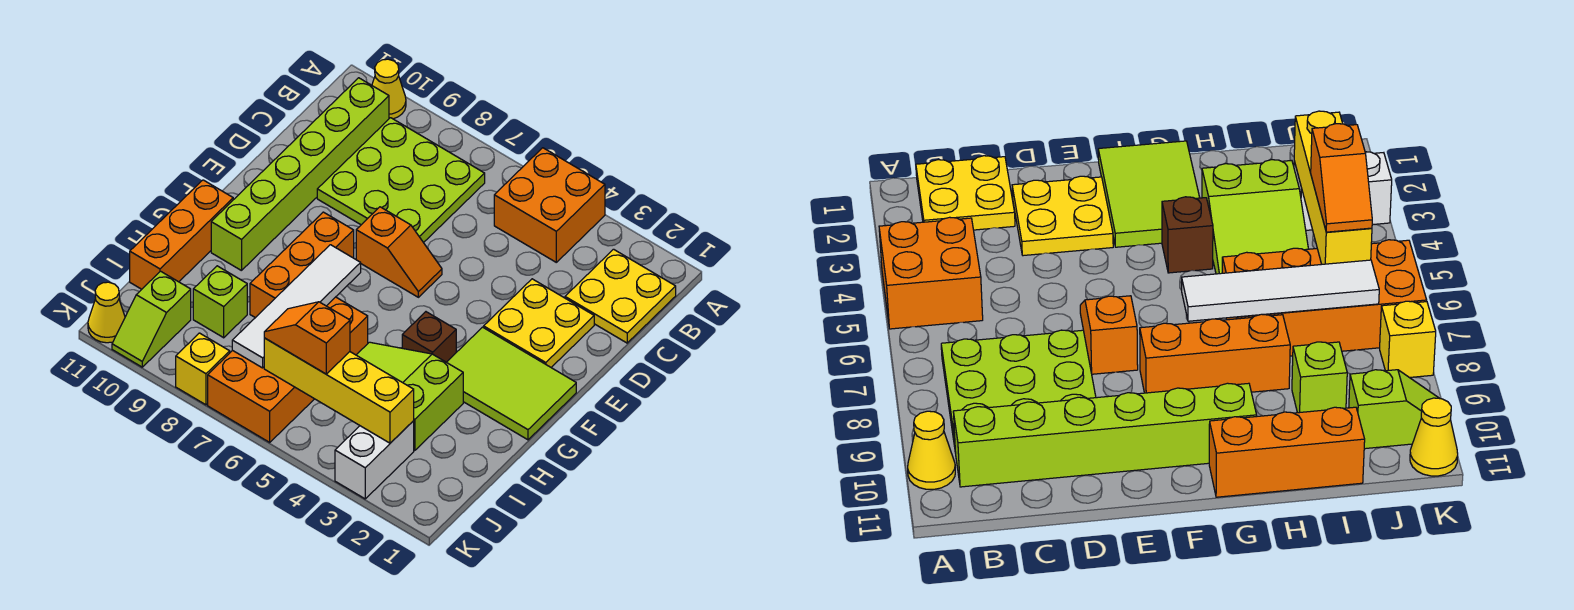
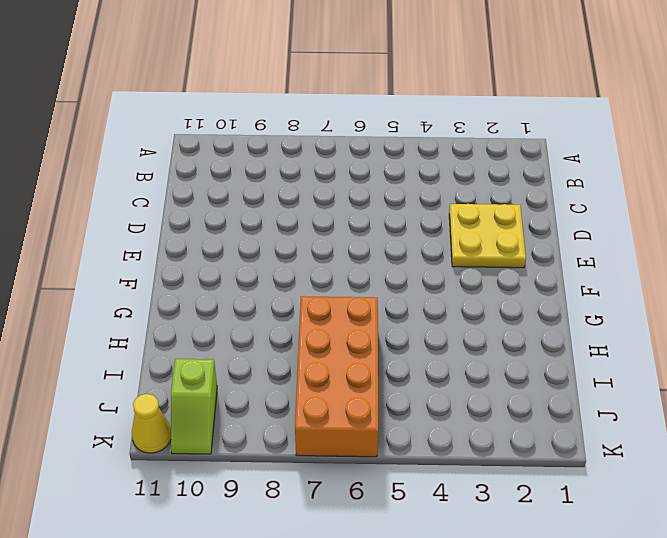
none -> orange brick A4:B5 level 1
none -> yellow cone A10 level 1
none -> yellow plate B1:C2 level 1

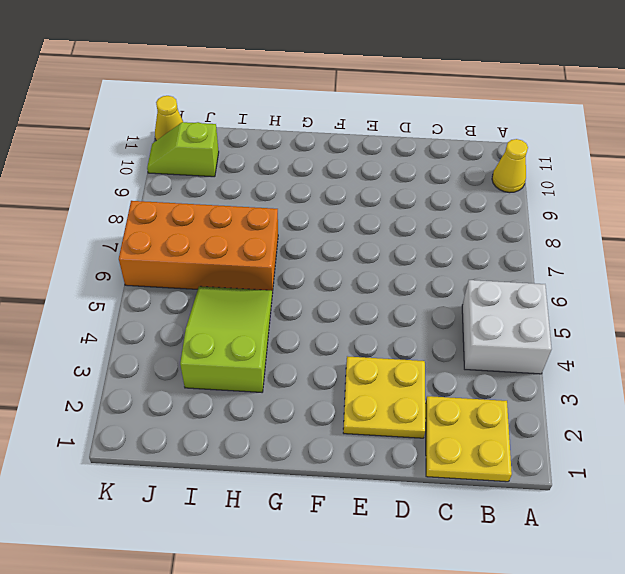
white brick A4:B5 level 1 -> orange brick A4:B5 level 1
none -> lime plate B7:D9 level 1
none -> lime brick B10:G10 level 1
none -> orange slope E6:E7 level 1 top 7

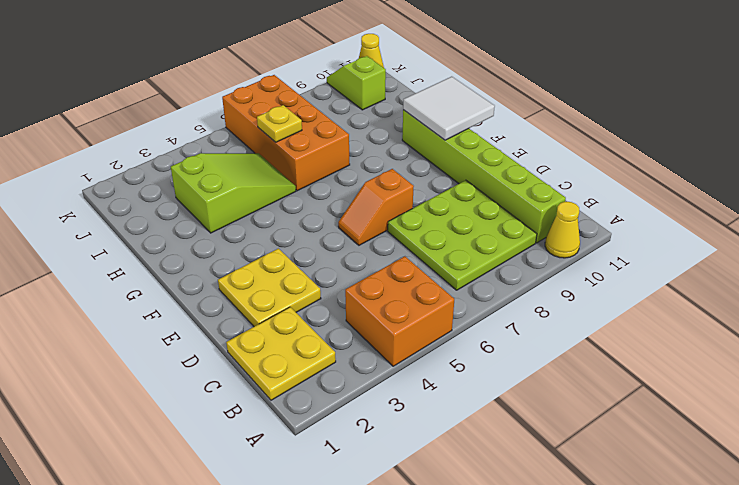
white tile F10:G11 level 2 -> none
yellow plate I6 level 2 -> none
none -> lime tile F1:G3 level 1
none -> orange brick F8:H8 level 1
none -> brown brick G4 level 1

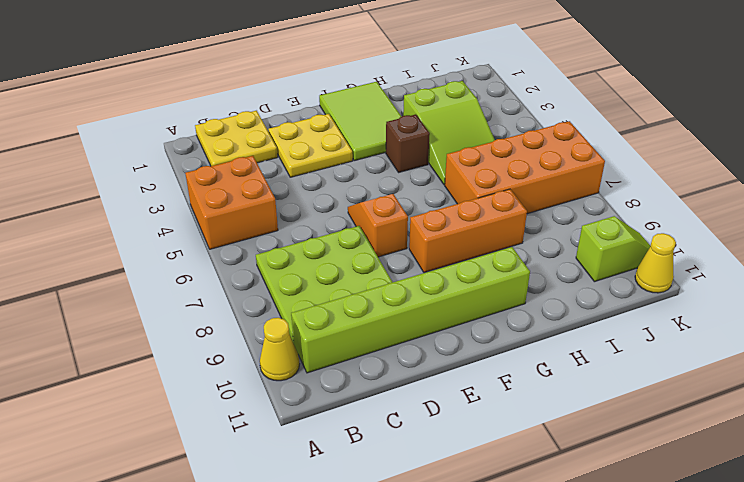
none -> orange brick G11:I11 level 1
none -> lime brick I9 level 1
none -> white brick J3:K3 level 1

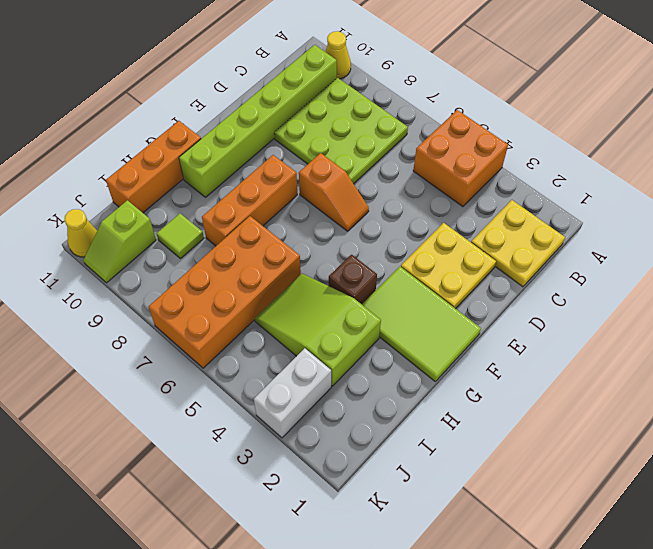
lime tile I9 level 1 -> lime brick I9 level 1
none -> yellow brick K8 level 1
none -> white tile G7:J7 level 2
none -> yellow brick J3:J6 level 2

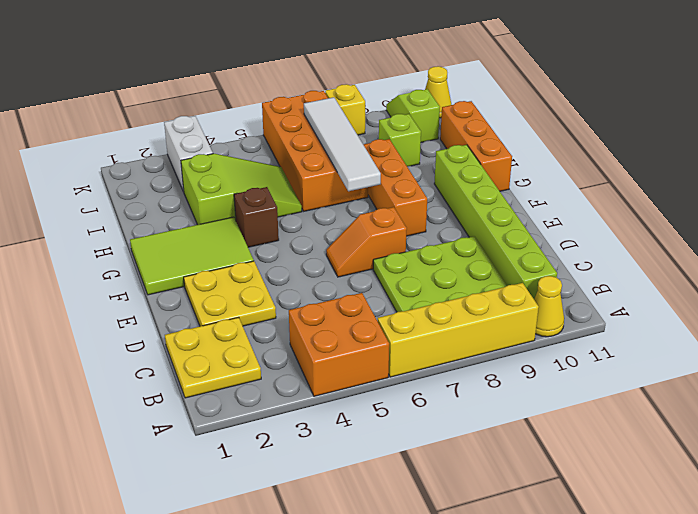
yellow brick A6:A9 level 1 -> yellow brick J3:J6 level 2
none -> orange slope J5:J6 level 3 top 5

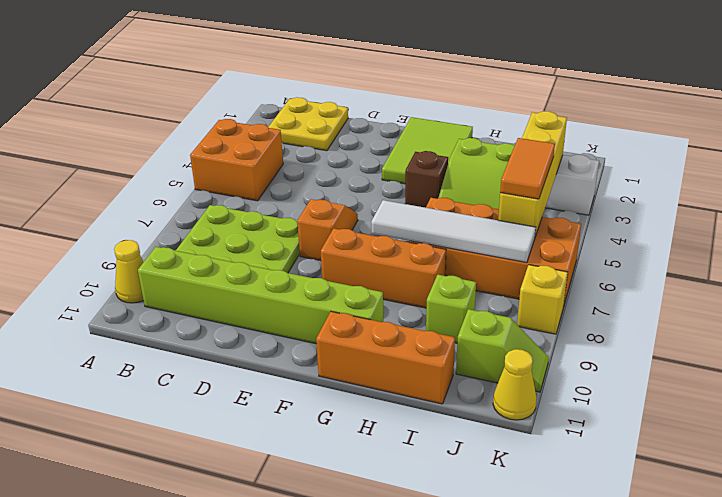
orange tile J5:J6 level 3 -> orange slope J5:J6 level 3 top 5
none -> yellow plate D2:E3 level 1

